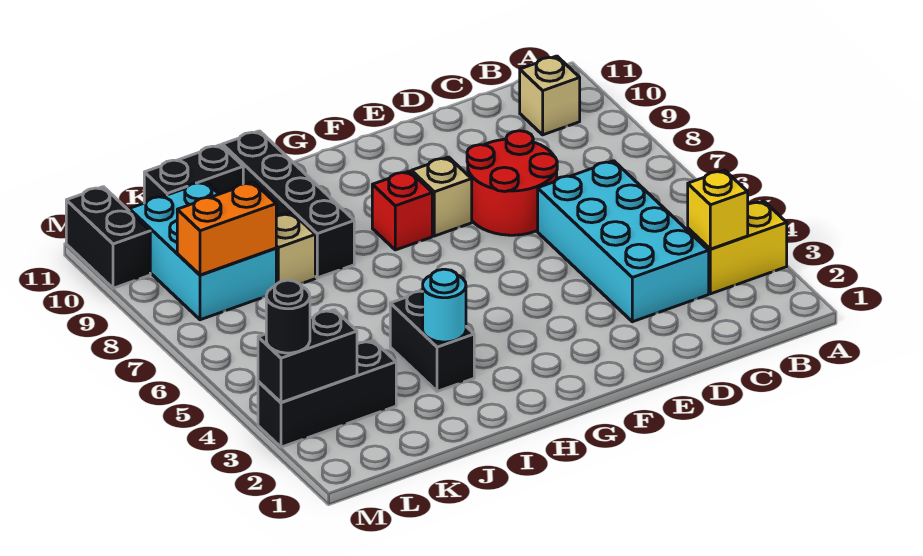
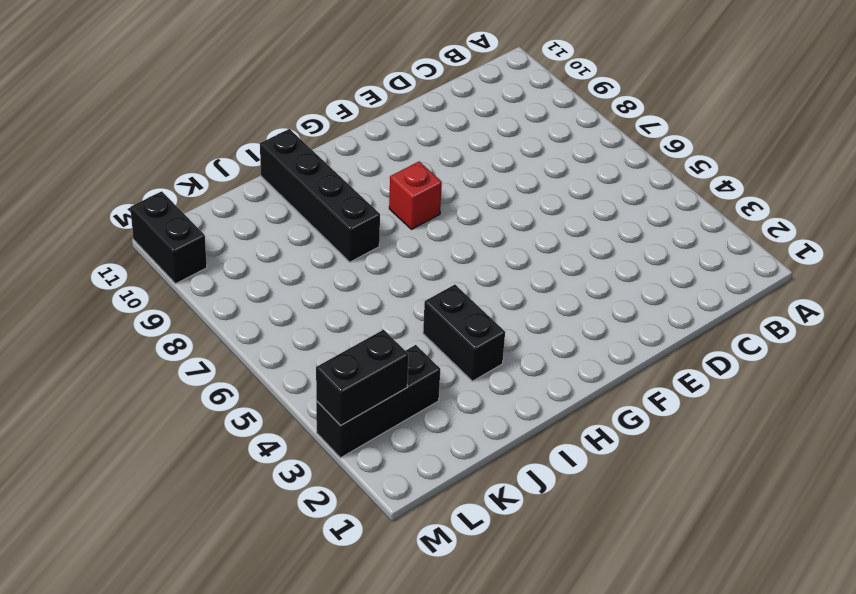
none -> yellow brick A3:B3 level 1
none -> tan brick B10 level 1
none -> cyan brick C3:D6 level 1

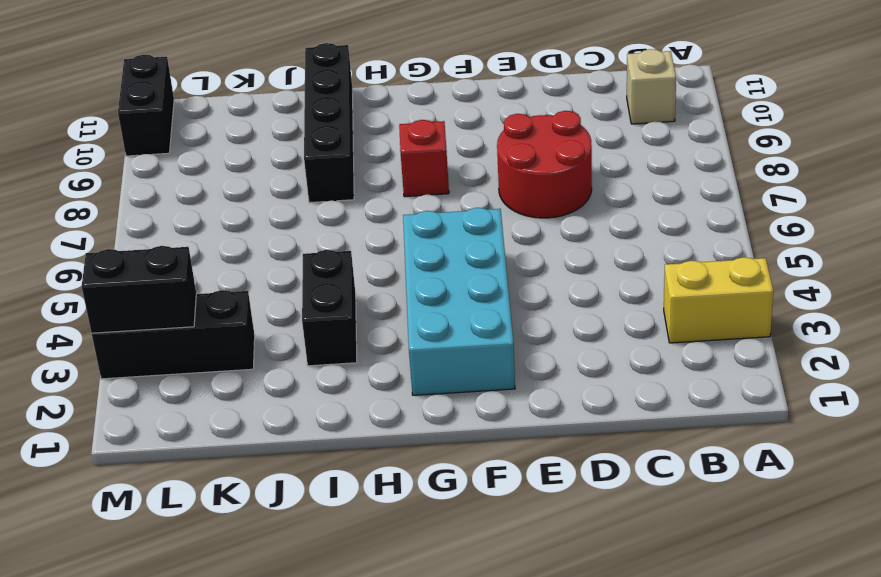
cyan brick F2:G5 level 1 -> cyan brick C3:D6 level 1
none -> tan brick F8 level 1
none -> tan brick J8 level 1
none -> black brick J11:K11 level 1

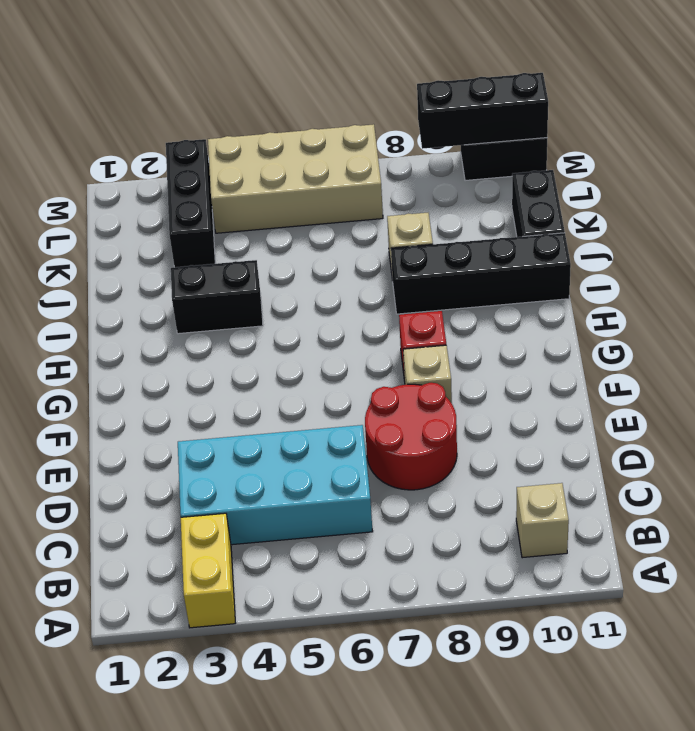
tan brick L4:M7 level 1 -> none
black brick M9:M11 level 2 -> none
none -> cyan brick K8:L10 level 1
none -> yellow brick B3 level 2
none -> cyan round brick I3 level 2

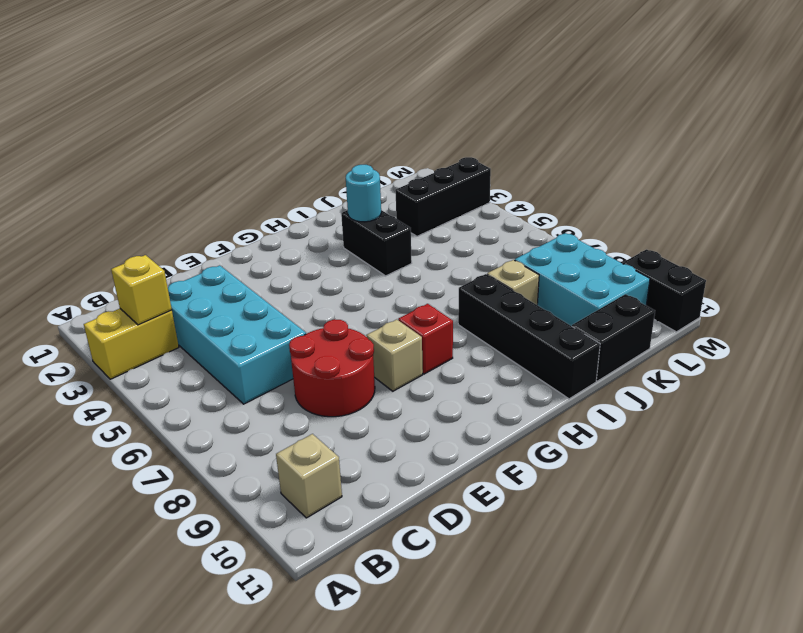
none -> orange brick K8:L8 level 2
none -> black brick L3:M3 level 2
none -> black round brick M3 level 3

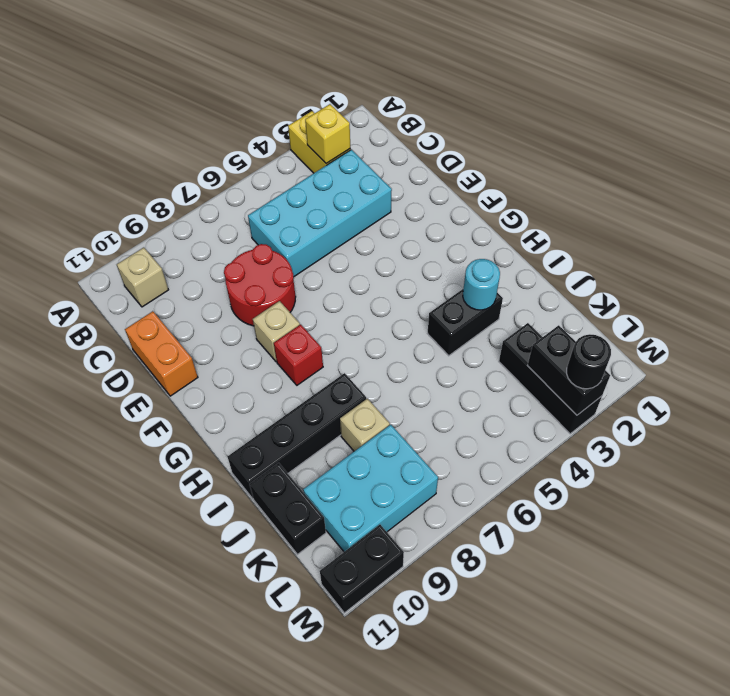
orange brick D11:E11 level 1 -> orange brick K8:L8 level 2

